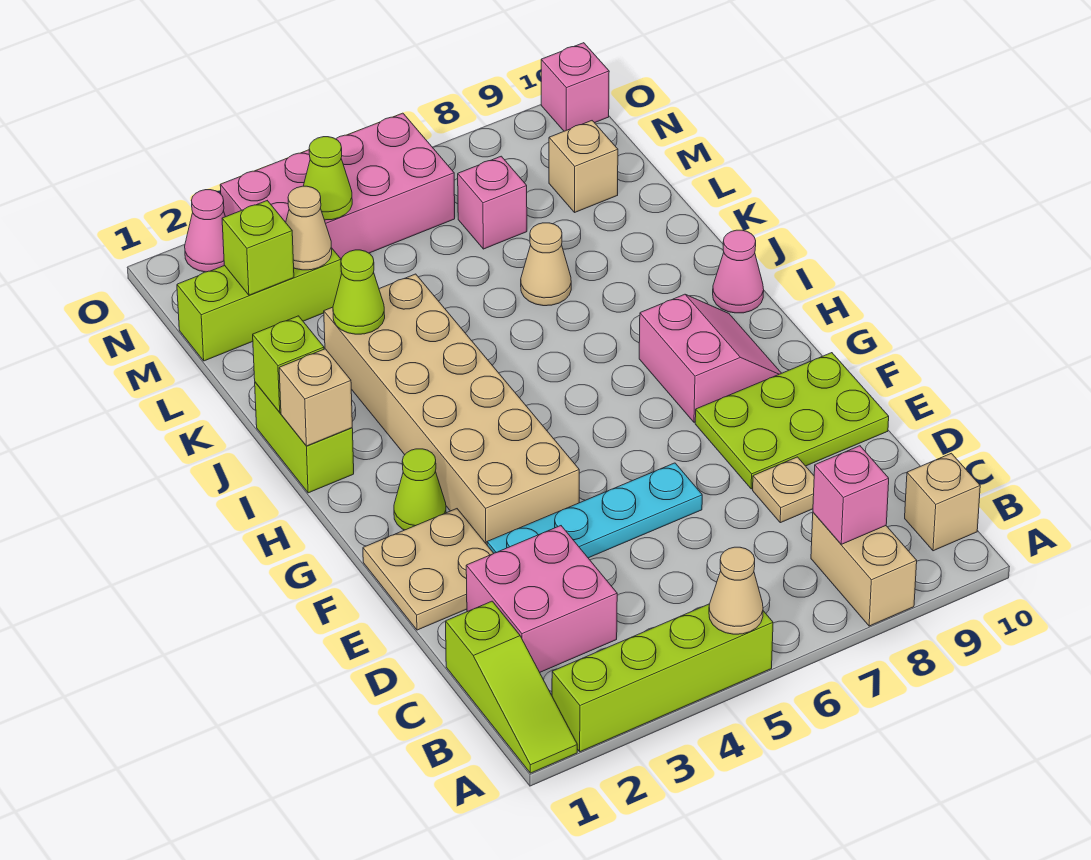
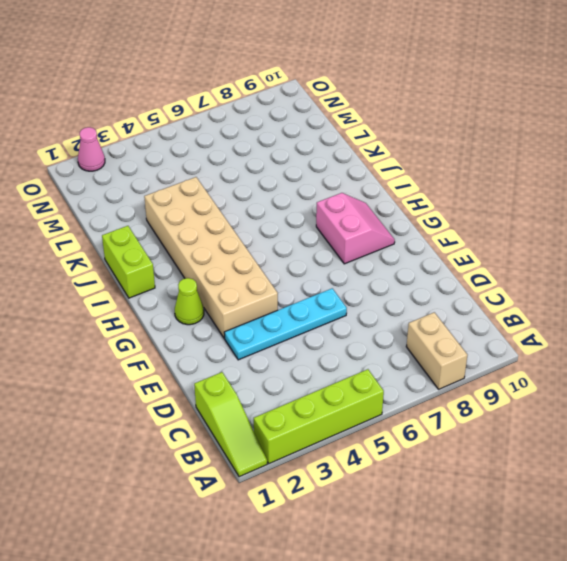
none -> tan brick B10 level 1
none -> pink brick C2:D3 level 1
none -> tan plate D8 level 1

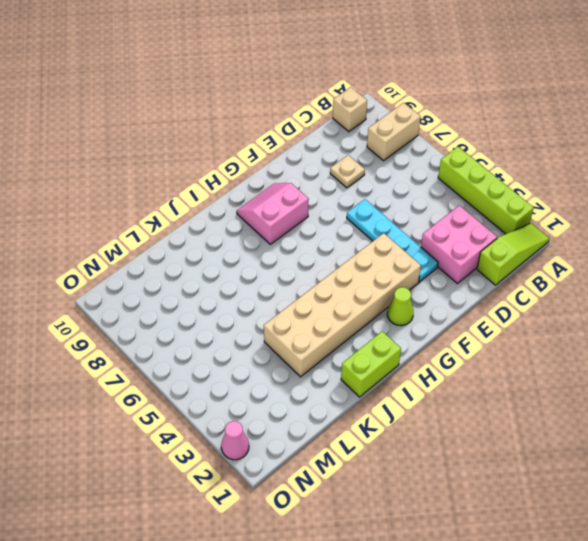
none -> tan plate E1:F2 level 1
none -> lime plate E8:F10 level 1
none -> pink cone I10 level 1

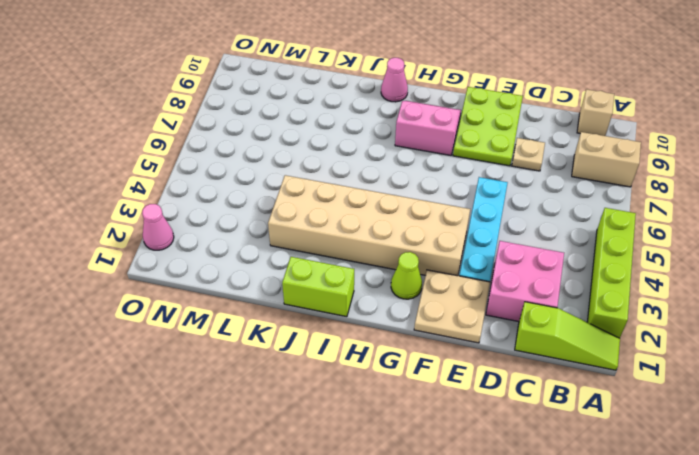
none -> tan cone K7 level 1
none -> lime brick M1:M3 level 1
none -> pink brick M7 level 1

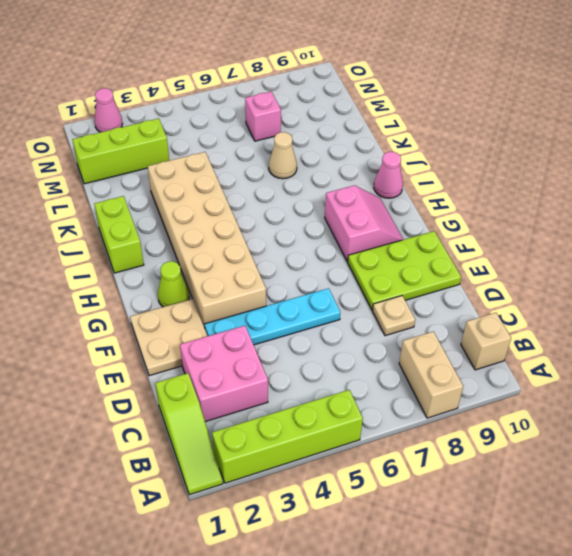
none -> tan brick M9 level 1
none -> pink brick N3:O6 level 1
none -> pink brick O10 level 1

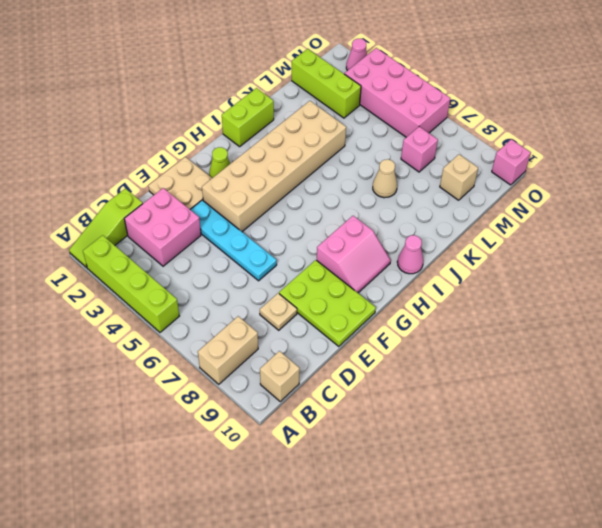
none -> tan cone A5 level 2
none -> pink brick B8 level 2
none -> tan brick I1 level 2

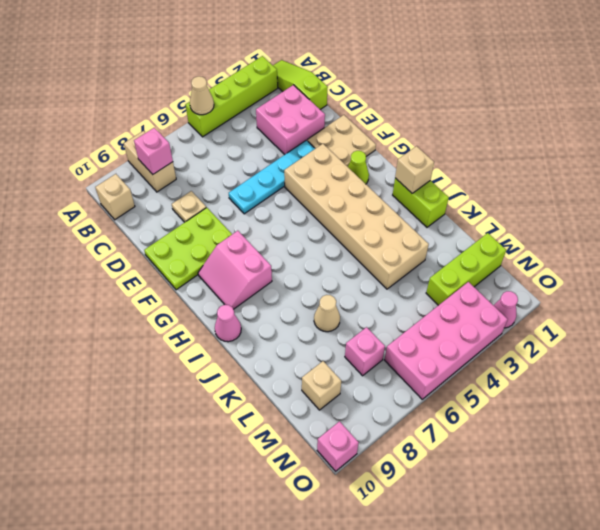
none -> lime brick J1 level 2
none -> lime cone K3 level 2
none -> lime brick M2 level 2

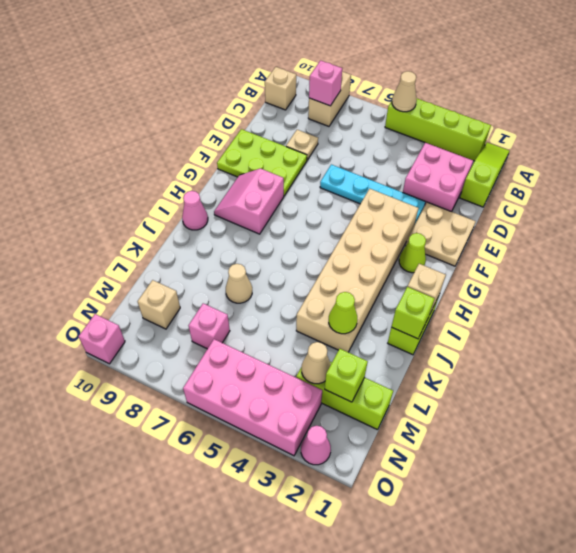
none -> lime cone N4 level 2

